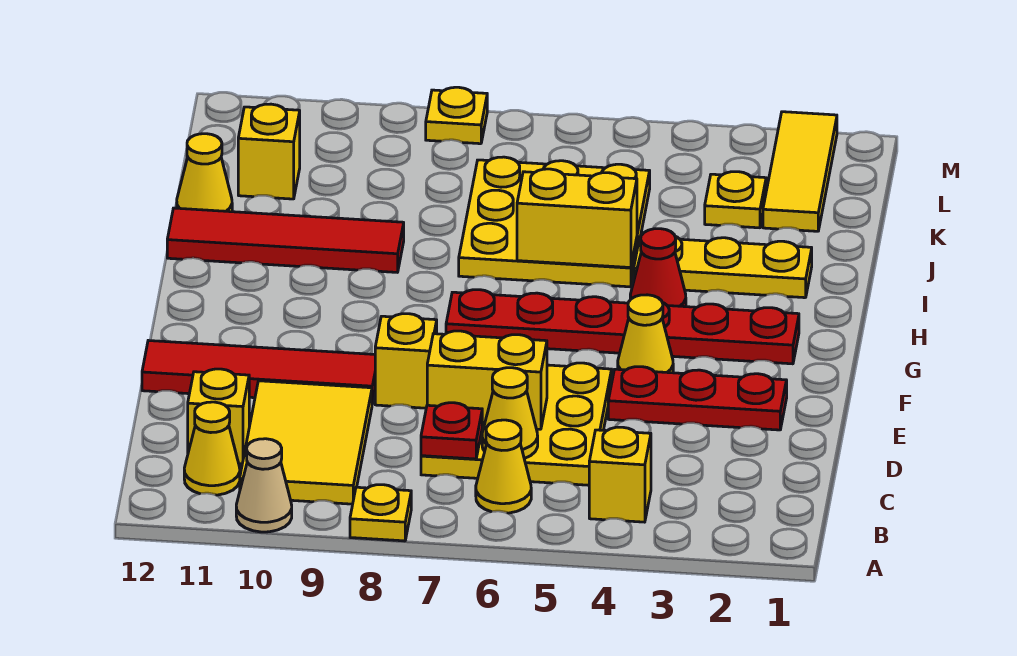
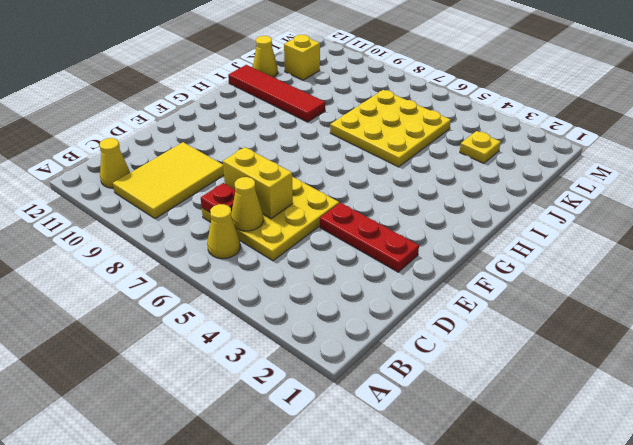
none -> yellow plate A8 level 1
none -> tan cone A10 level 1
none -> yellow brick B4 level 1

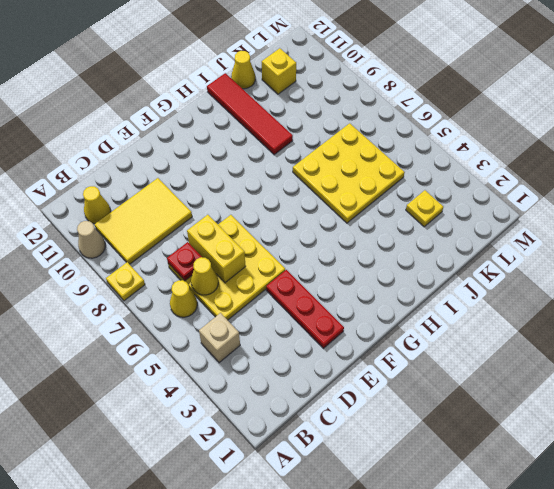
tan brick B4 level 1 -> yellow brick B4 level 1
none -> yellow brick C11 level 1
none -> yellow brick E8 level 1
none -> red tile E9:E12 level 1

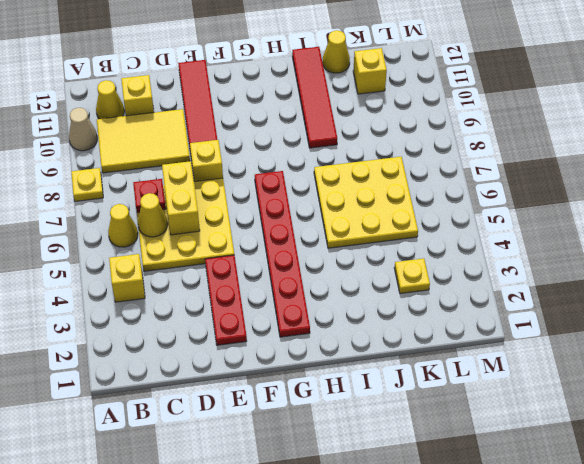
none -> yellow cone F4 level 1
none -> red cone H4 level 1
none -> yellow plate I2:I4 level 1

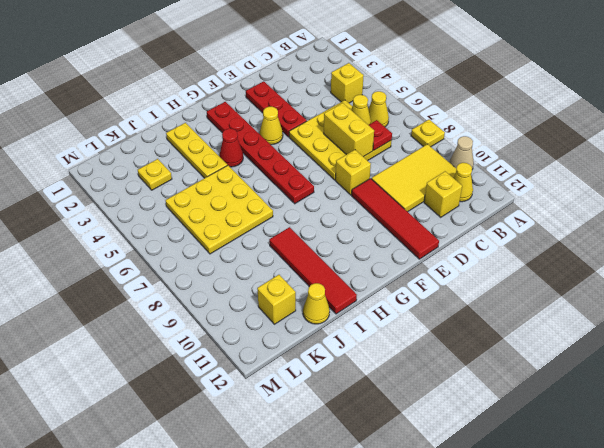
none -> yellow tile K2:M2 level 1
none -> yellow plate M8 level 1
none -> yellow brick I5:I6 level 2

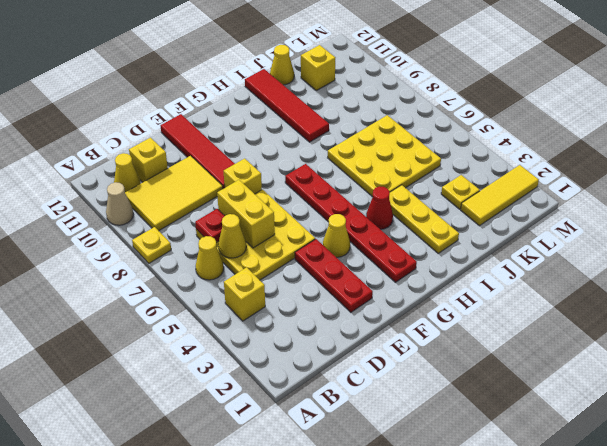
none -> yellow plate M8 level 1
none -> yellow brick I5:I6 level 2

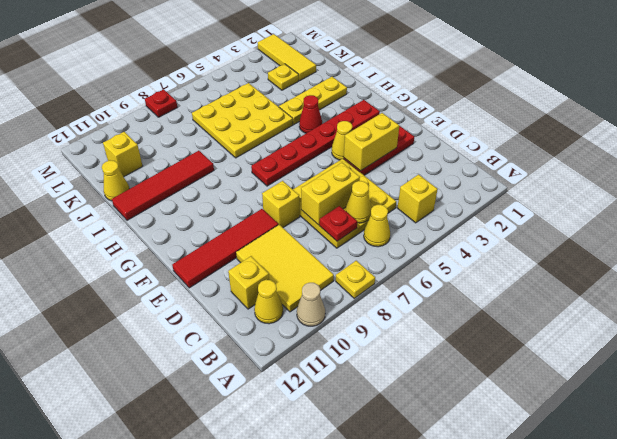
yellow brick E3:E4 level 2 -> yellow brick I5:I6 level 2
red plate M8 level 1 -> yellow plate M8 level 1

